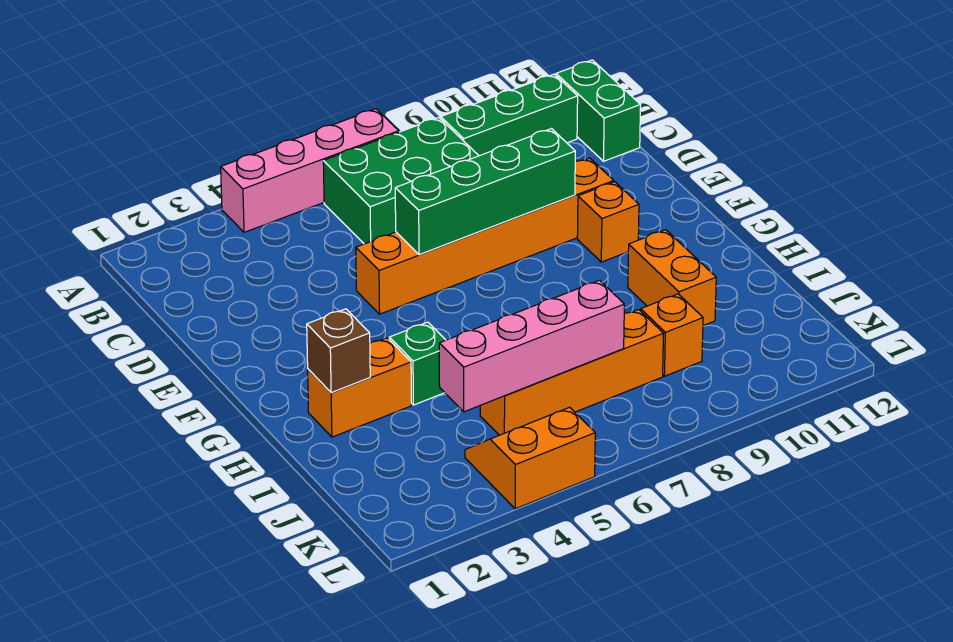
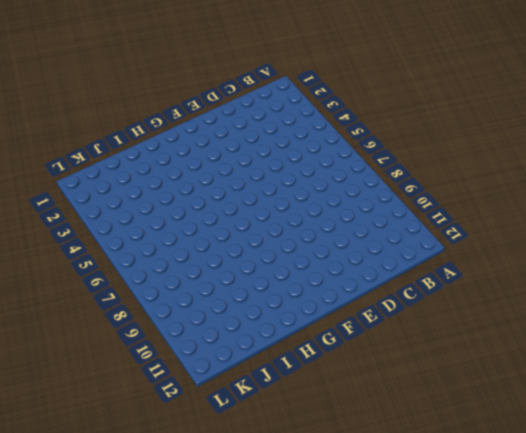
none -> pink brick A4:A7 level 1
none -> green brick B6:C8 level 1
none -> green brick B9:B11 level 1

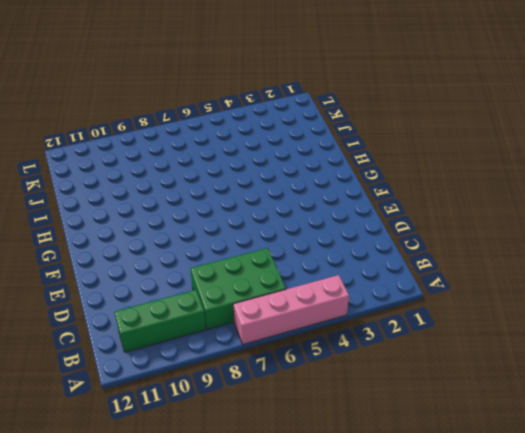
none -> green brick B12:C12 level 1
none -> orange brick E5:E10 level 1
none -> orange brick F10 level 1

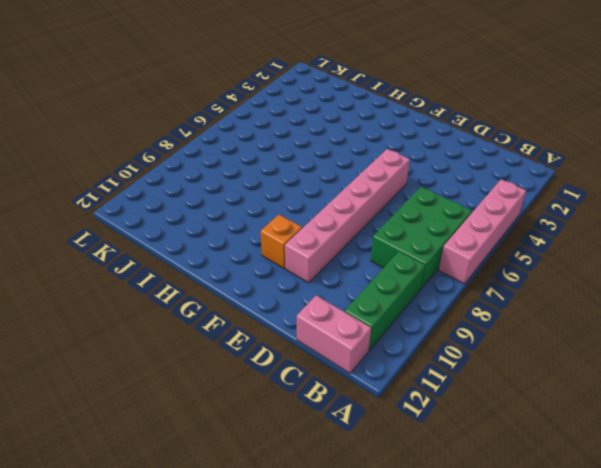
pink brick B12:C12 level 1 -> green brick B12:C12 level 1
pink brick E5:E10 level 1 -> orange brick E5:E10 level 1
none -> orange brick H2:H3 level 1
none -> green brick H4 level 1
none -> orange brick H10:I10 level 1

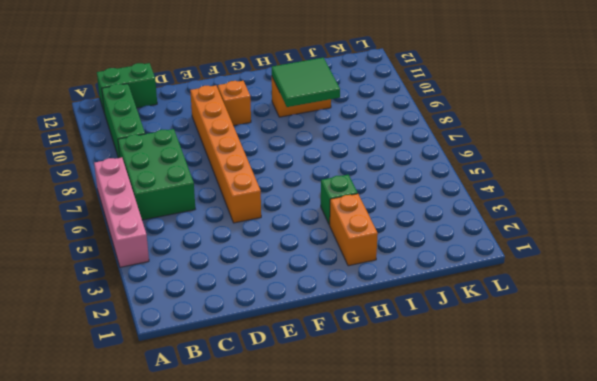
green tile H9:I10 level 2 -> none
none -> orange brick J5:J8 level 1
none -> orange brick J9 level 1
none -> orange slope K4:L5 level 1 top L

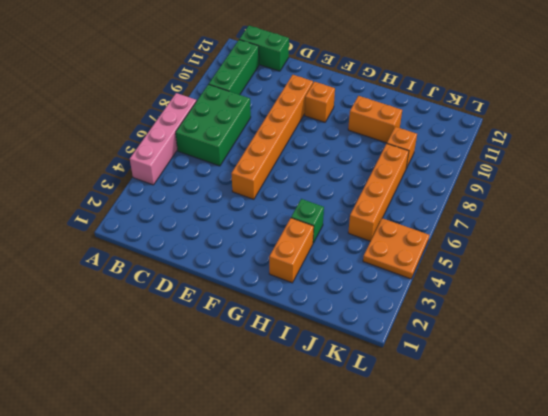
orange plate K4:L5 level 1 -> orange slope K4:L5 level 1 top L
none -> green brick E6:E9 level 2
none -> brown brick H2 level 2
none -> pink brick J4:J7 level 2

